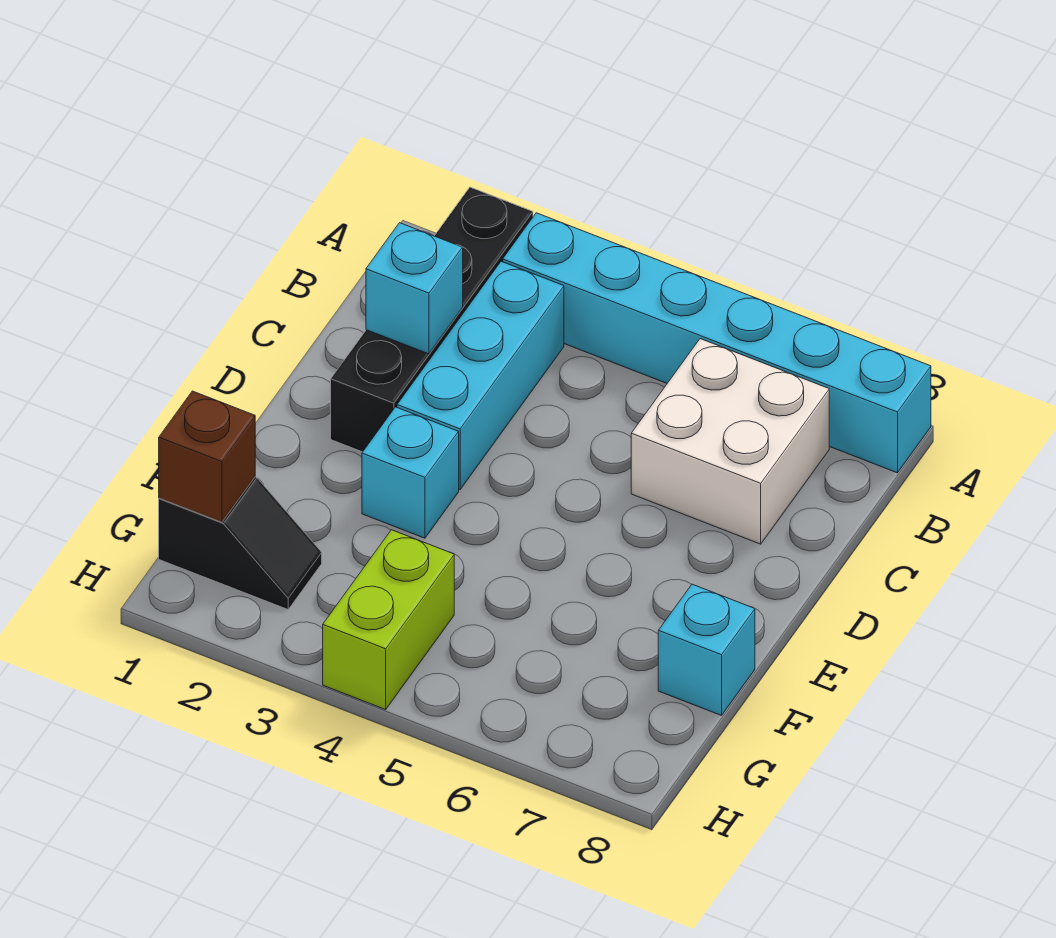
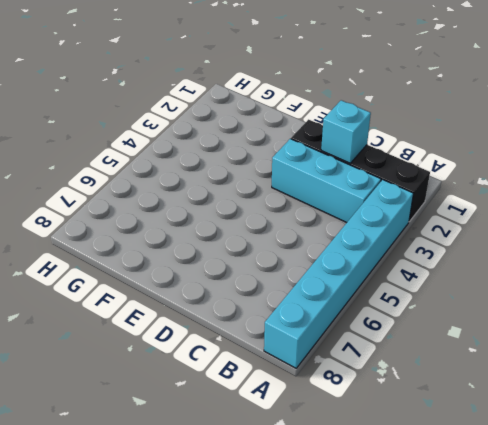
none -> white brick B6:C7 level 1
none -> cyan brick E3 level 1

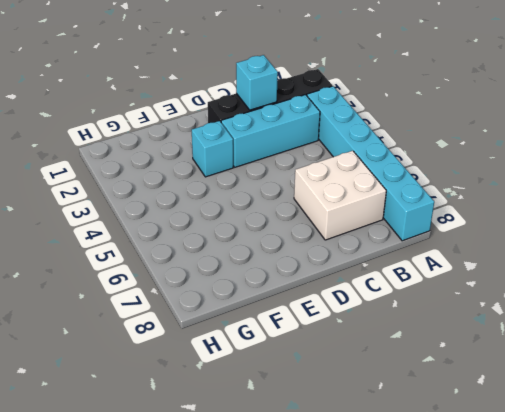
none -> cyan brick F8 level 1
none -> black slope G1:G2 level 1 top 1

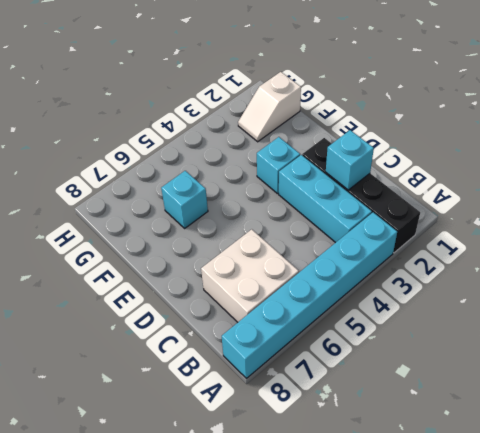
cyan brick F6 level 1 -> cyan brick F8 level 1
white slope G1:G2 level 1 top 1 -> black slope G1:G2 level 1 top 1
none -> lime brick G4:H4 level 1
none -> brown brick G1 level 2

